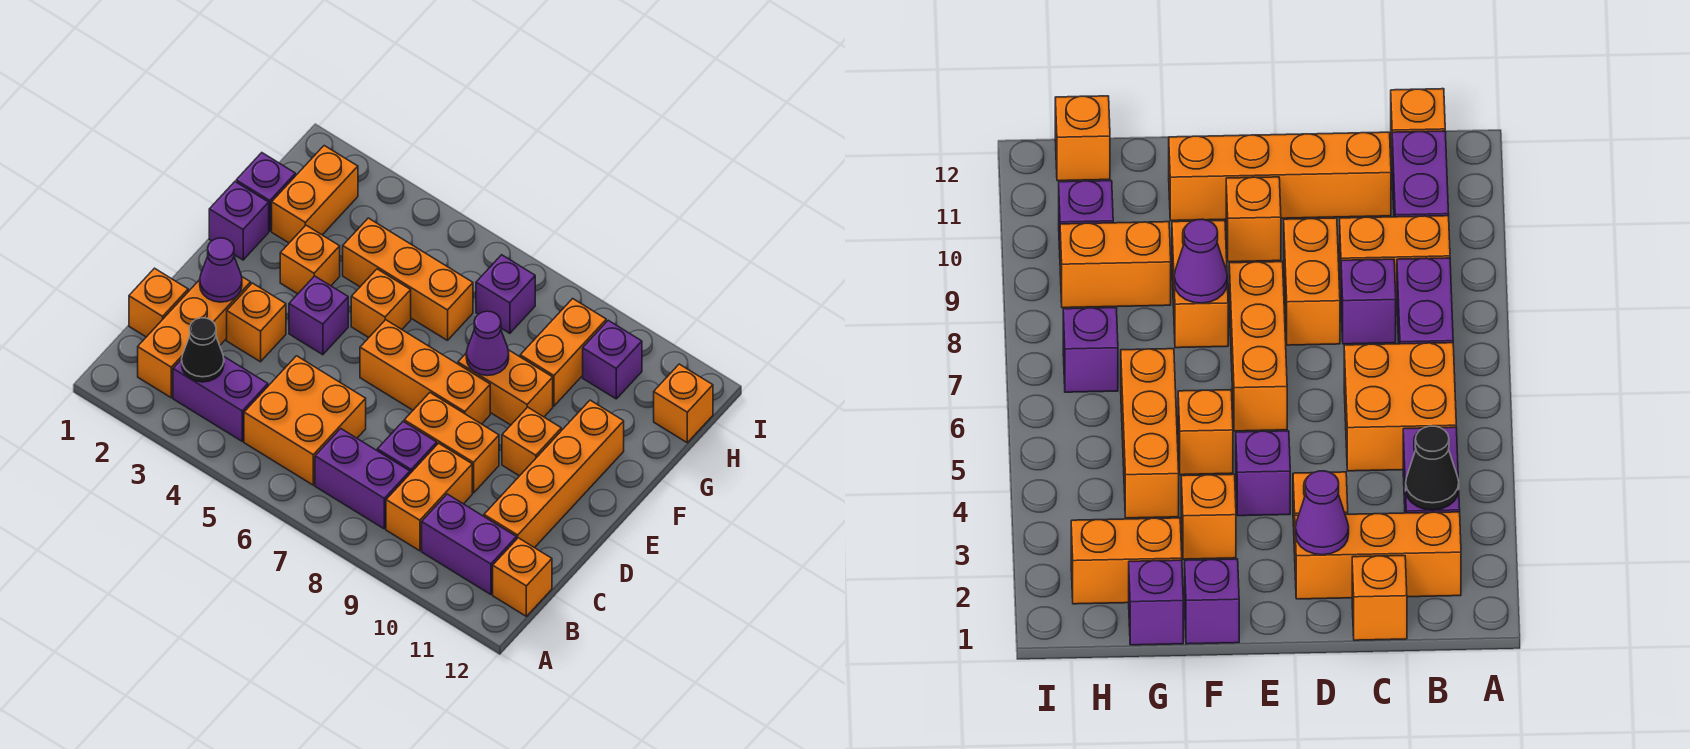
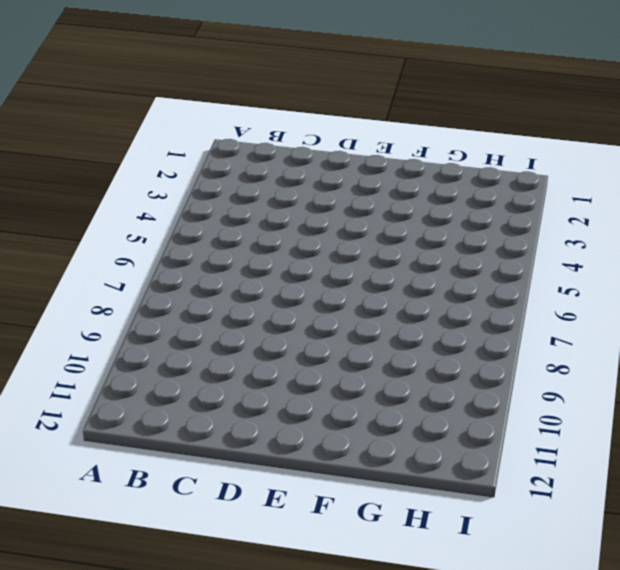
none -> orange brick B2:D2 level 1
none -> purple brick B3:B4 level 1
none -> orange brick B5:C6 level 1

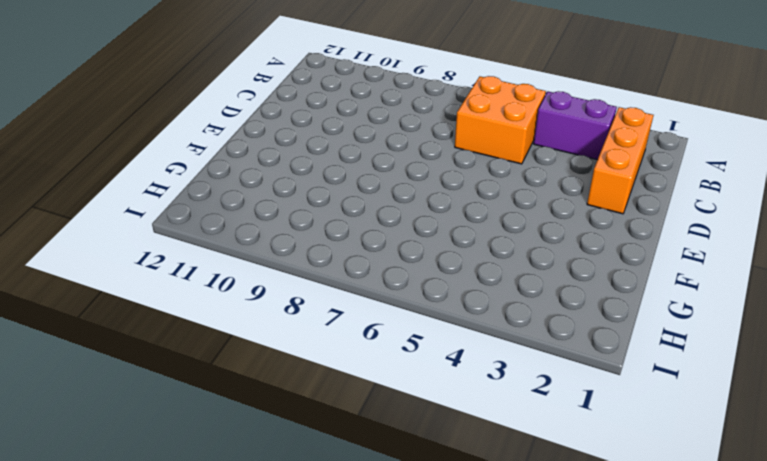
none -> purple brick B7:B8 level 1
none -> orange brick B9:C9 level 1
none -> purple brick B10:B11 level 1

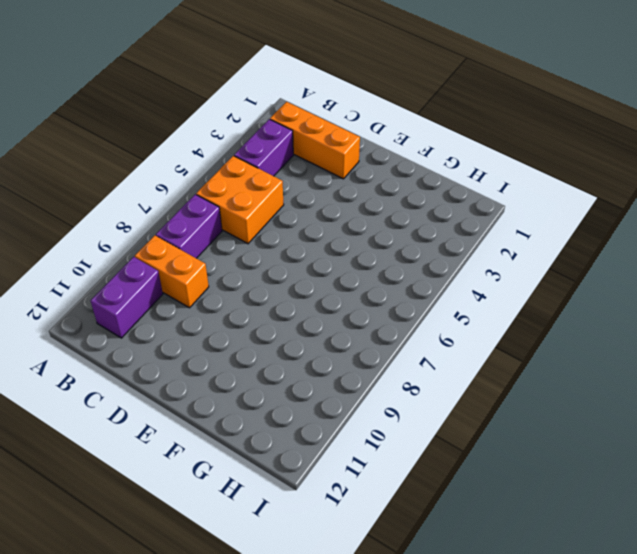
none -> orange brick B12 level 1
none -> orange brick C1 level 1
none -> purple brick C8 level 1

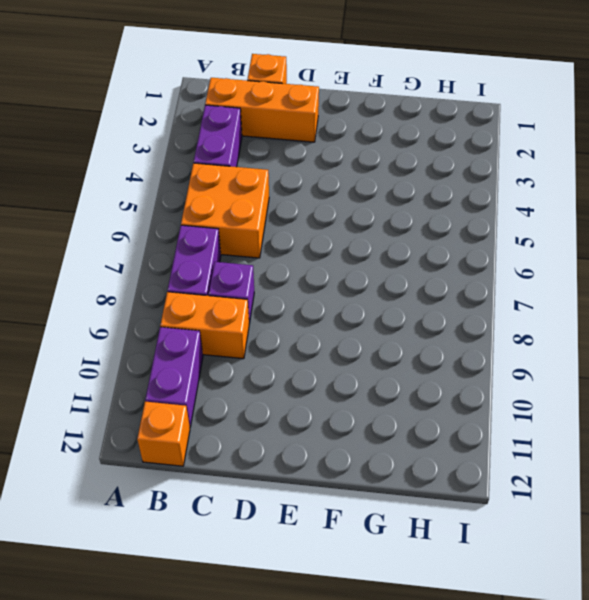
none -> orange brick C11:F11 level 1
none -> orange brick D3 level 1
none -> orange brick D8:D9 level 1

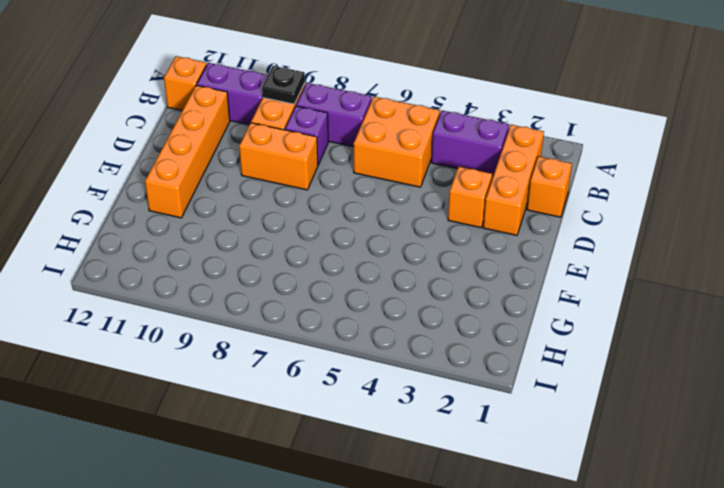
black plate B9 level 2 -> none
none -> purple brick E4 level 1
none -> orange brick E6:E8 level 1
none -> orange brick E10 level 1

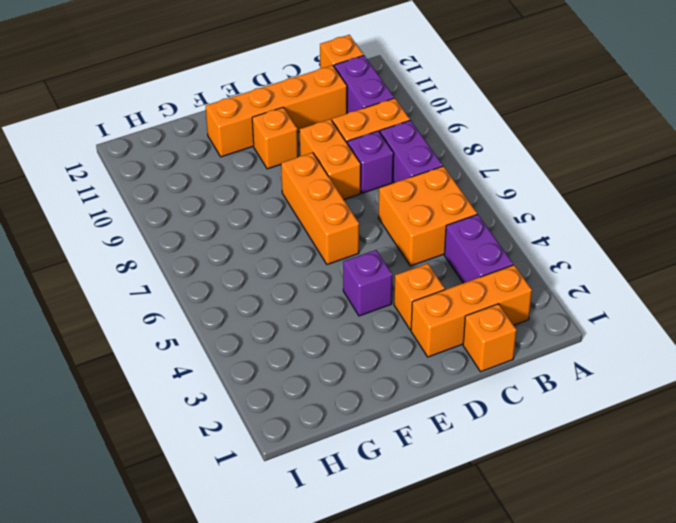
none -> purple brick F1 level 1
none -> orange brick F3 level 1
none -> orange brick F5 level 1

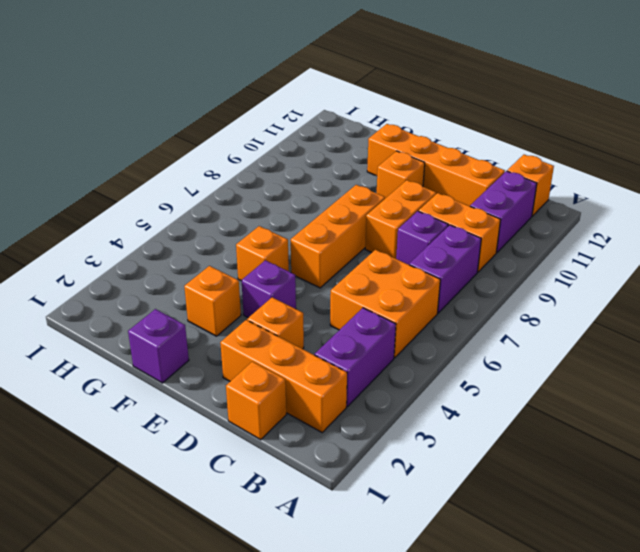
none -> orange brick F8:F9 level 1
none -> purple brick G1 level 1
none -> orange brick G2:H2 level 1

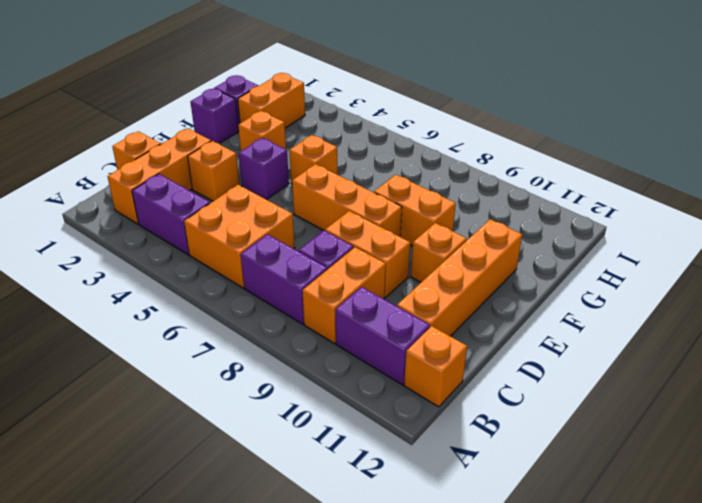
none -> orange brick G4:G6 level 1
none -> orange brick G9:H9 level 1
none -> purple brick H7 level 1

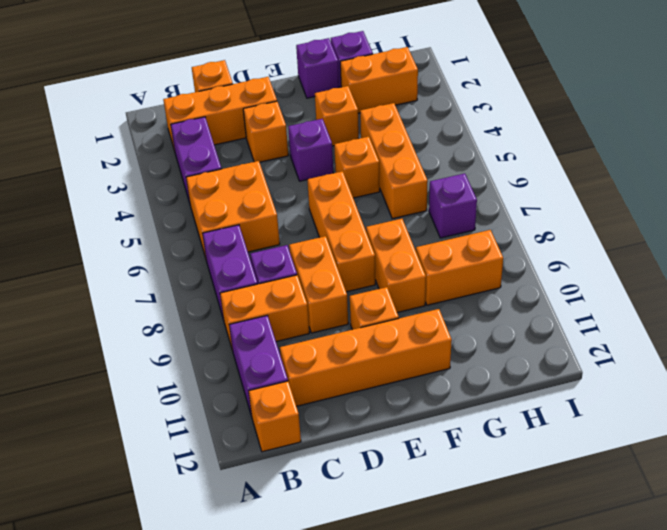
none -> purple brick H10 level 1
none -> orange brick H12 level 1
none -> black cone B3 level 2

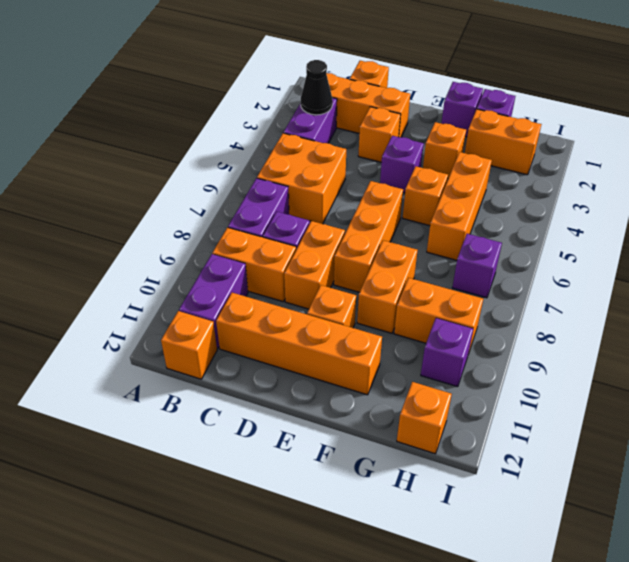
none -> purple cone D2 level 2
none -> purple cone F8 level 2

